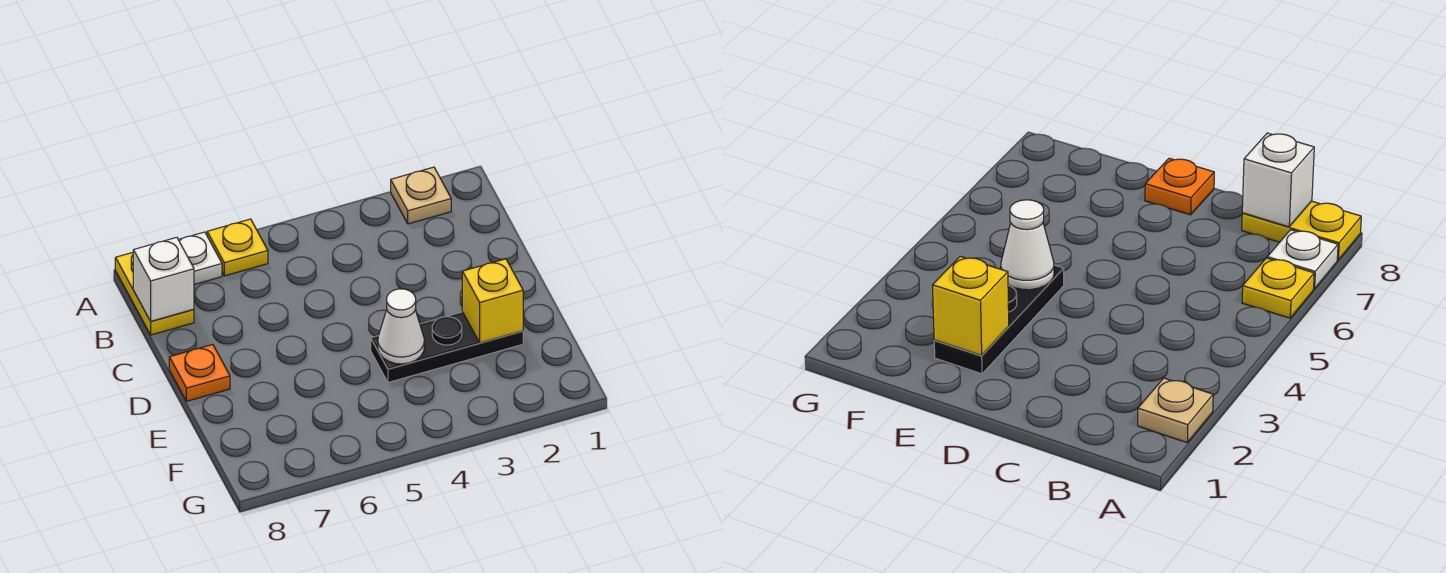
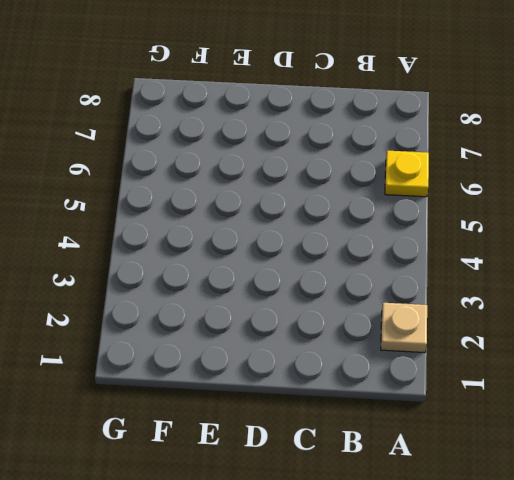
none -> white plate A7 level 1
none -> yellow plate A8:B8 level 1

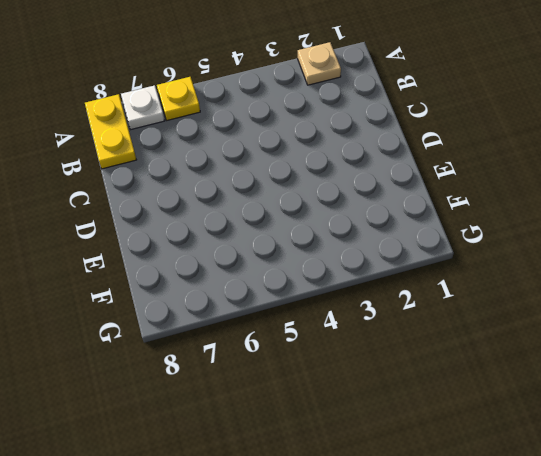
none -> orange plate D8 level 1
none -> black plate E2:E4 level 1

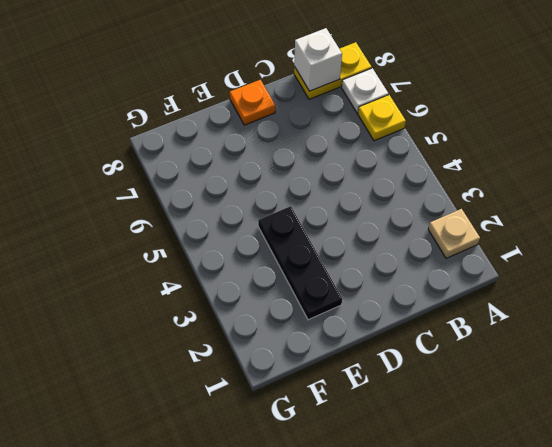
none -> yellow brick E2 level 2
none -> white cone E4 level 2

